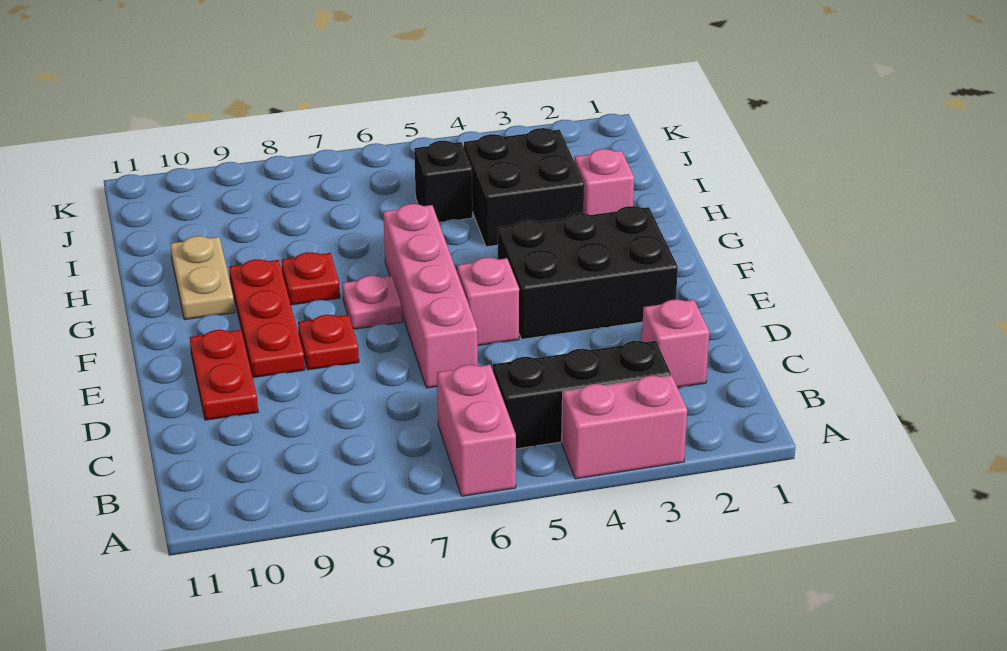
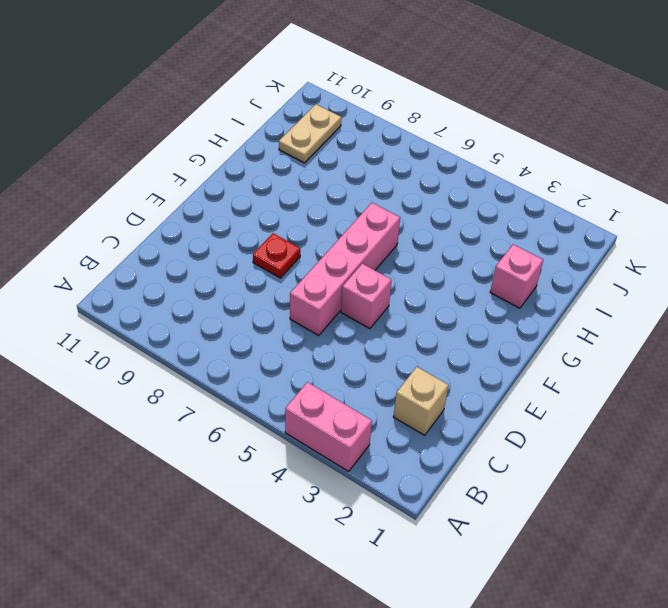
tan brick C2 level 1 -> pink brick C2 level 1
tan plate I10:J10 level 1 -> tan plate G10:H10 level 1
none -> pink brick A6:B6 level 1
none -> black brick B3:B5 level 1
none -> red plate D10:E10 level 1

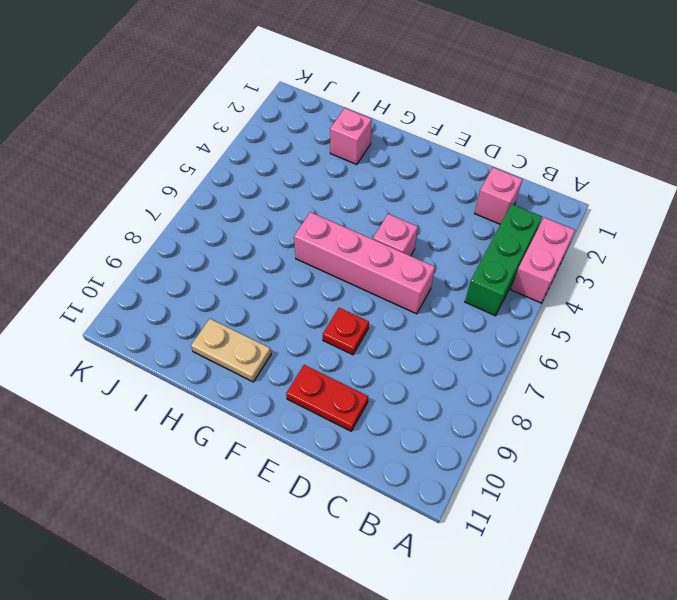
green brick B3:B5 level 1 -> black brick B3:B5 level 1
none -> pink brick A6:B6 level 1
none -> black brick E2:F4 level 1
none -> red plate E9:G9 level 1

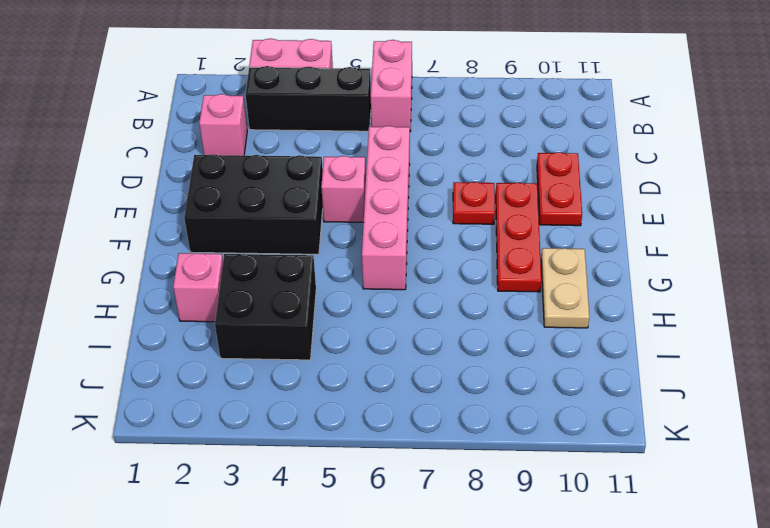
none -> pink plate F7 level 1
none -> red plate G8 level 1
none -> black brick I5 level 1

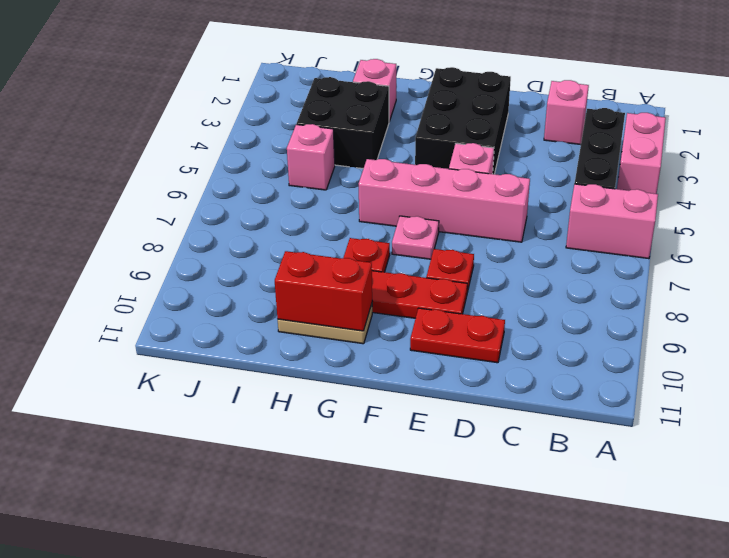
red brick G10:H10 level 2 -> none
pink brick I5 level 1 -> black brick I5 level 1

